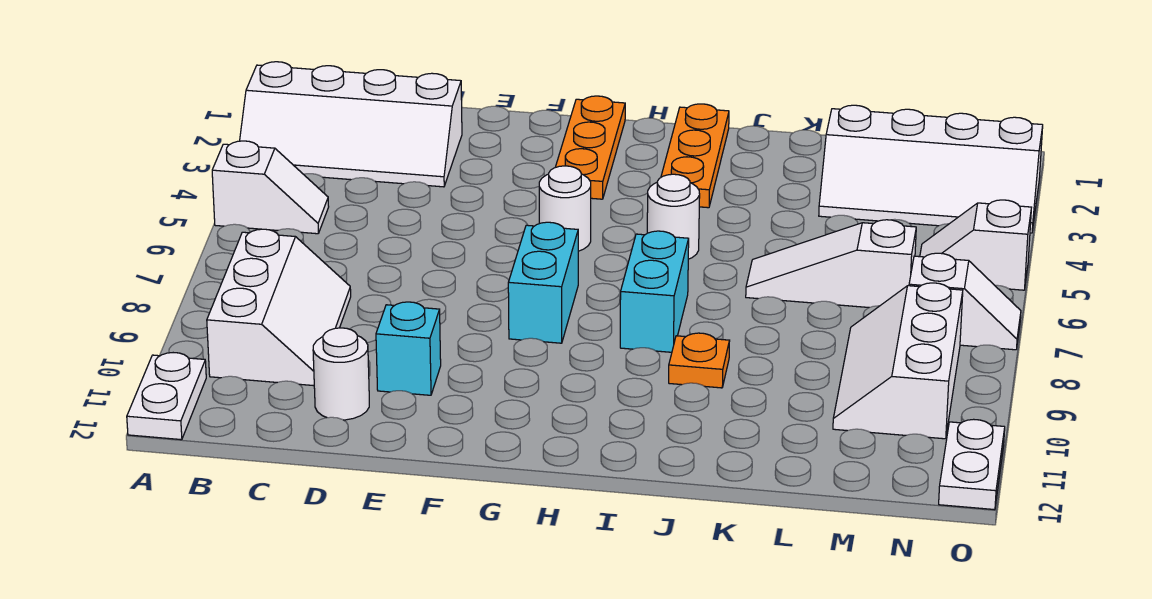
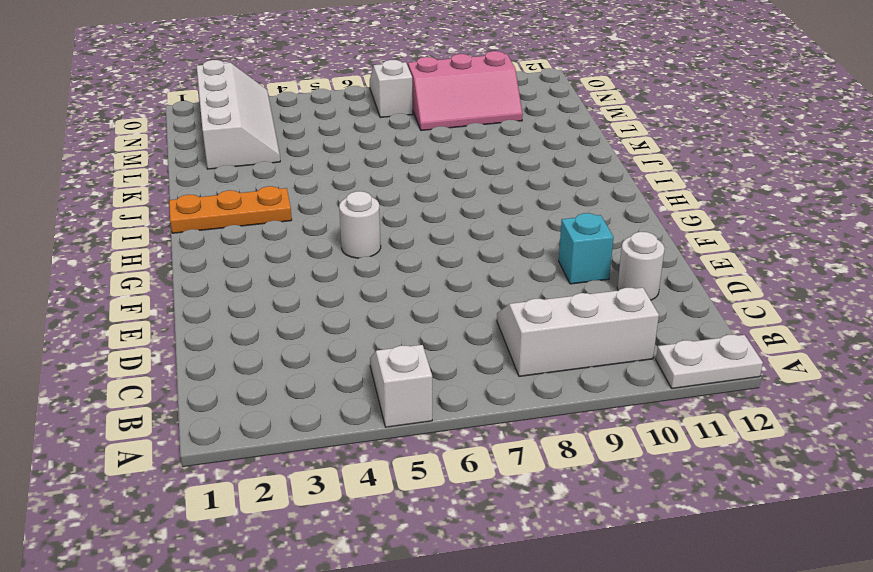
pink slope M8:N10 level 1 top N -> white slope M8:N10 level 1 top N
none -> white slope A2:D3 level 1 top 2
none -> orange plate G1:G3 level 1
none -> cyan brick G7:G8 level 1

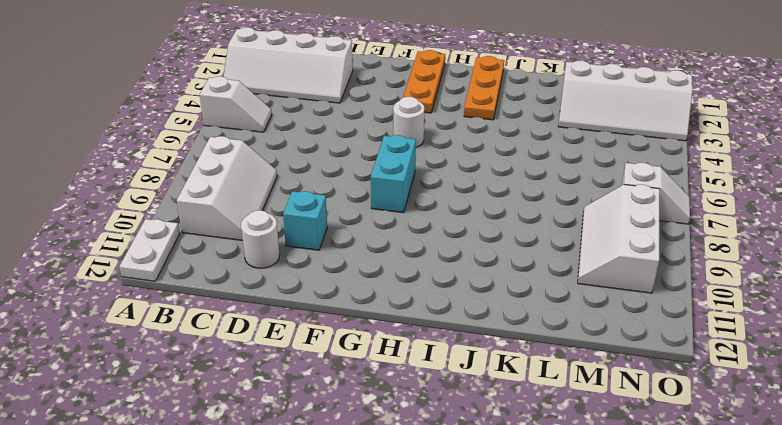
none -> white round brick I5 level 1
none -> cyan brick I7:I8 level 1
none -> orange plate J9 level 1

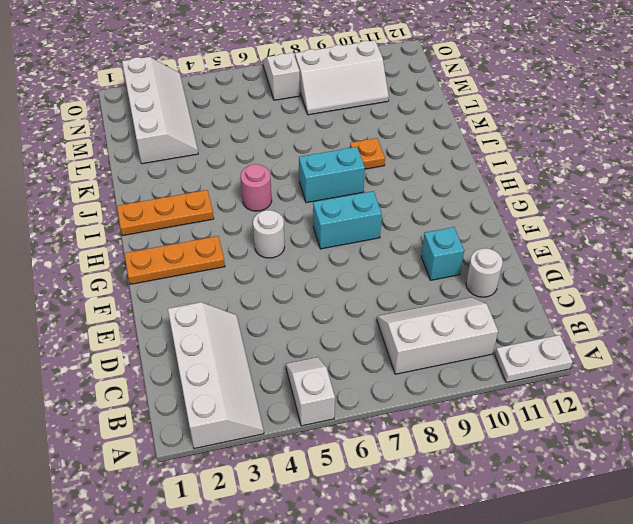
pink round brick I5 level 1 -> white round brick I5 level 1
none -> white slope K6:M6 level 1 top M
none -> white slope N5:O5 level 1 top O
none -> white plate O11:O12 level 1

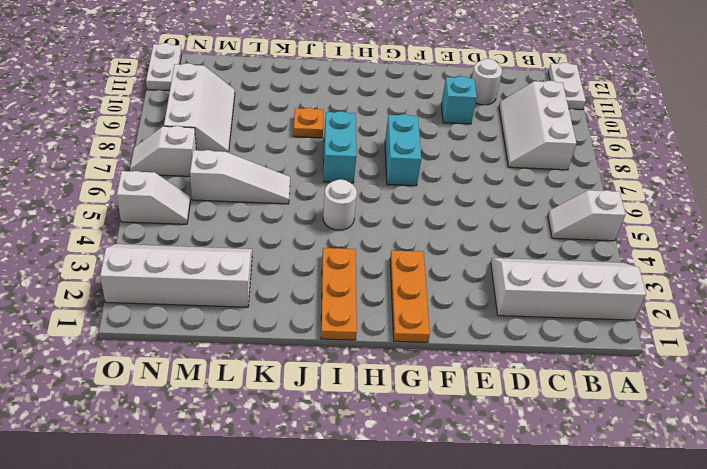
none -> white round brick G5 level 1

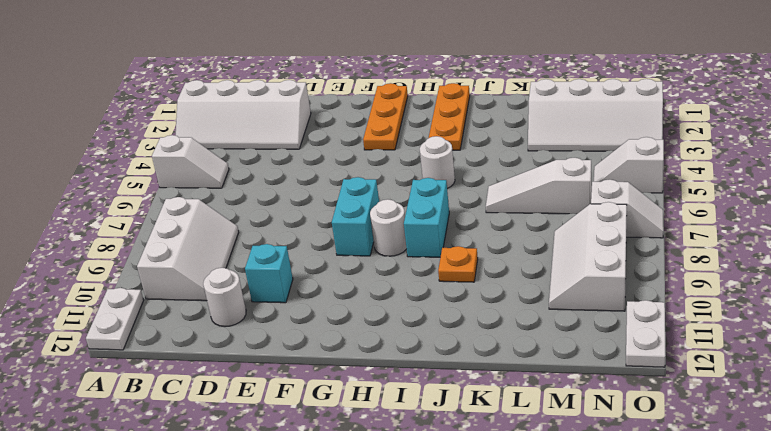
white round brick H8 level 1 -> white round brick G5 level 1

